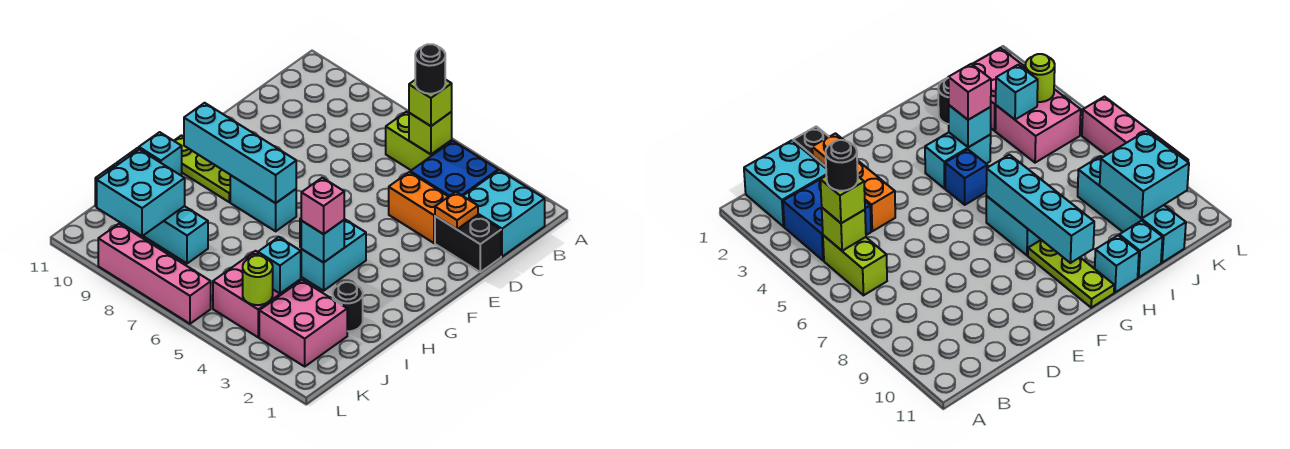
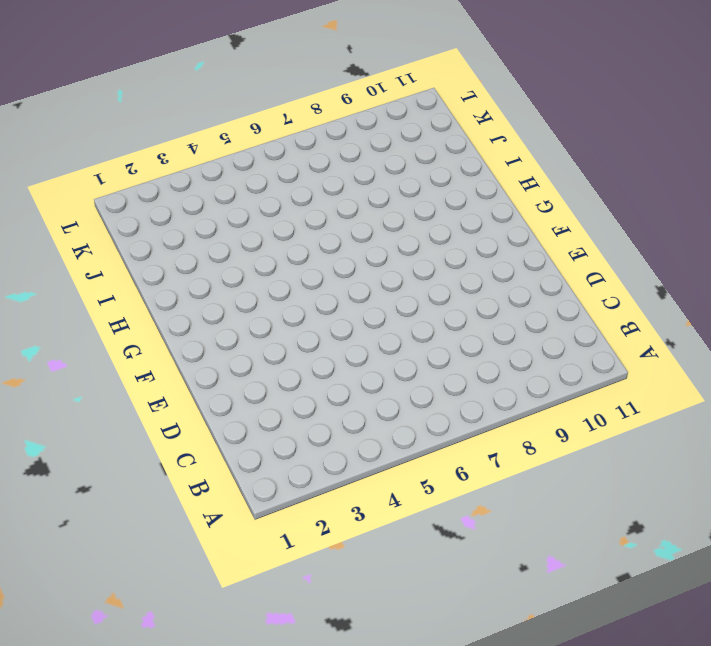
none -> cyan brick B1:C2 level 1
none -> blue brick B3:C4 level 1
none -> lime brick B5:B6 level 1

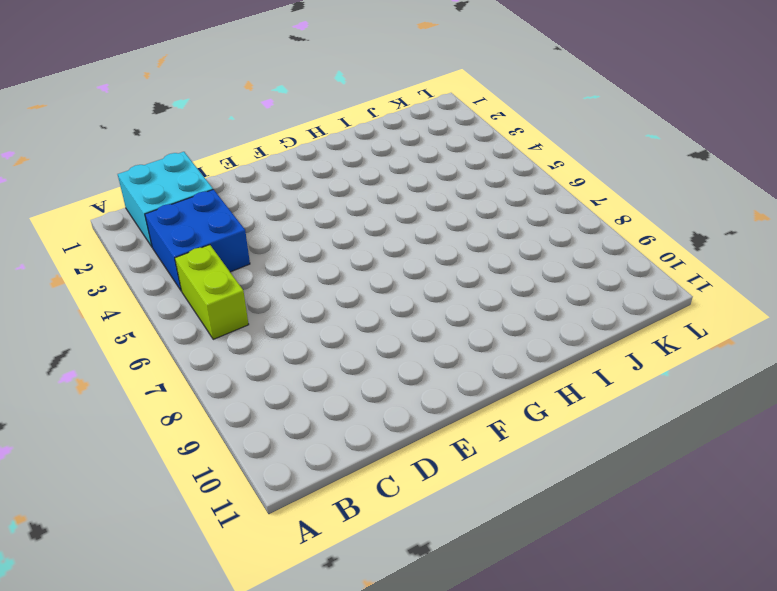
none -> black brick D1:D2 level 1
none -> orange brick D3:D4 level 1
none -> cyan brick G4:H4 level 1

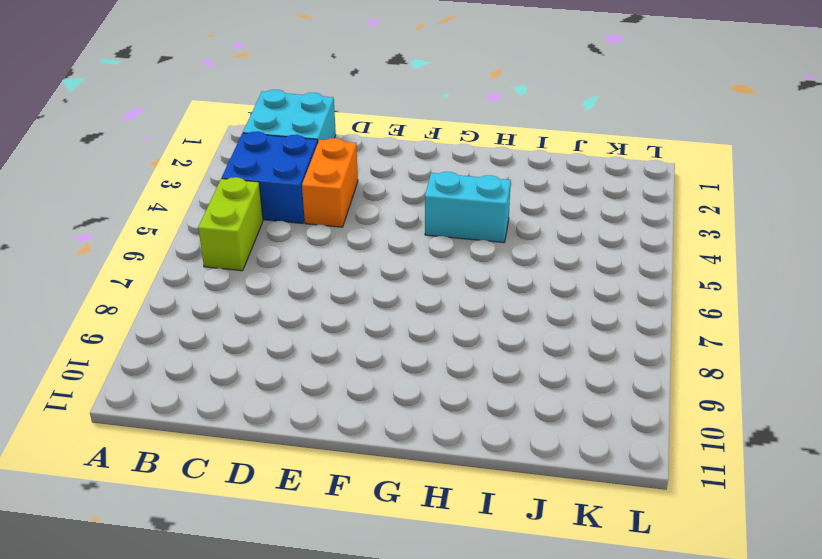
none -> black brick D1:D2 level 1
none -> blue brick G5 level 1
none -> cyan brick G7:G8 level 1

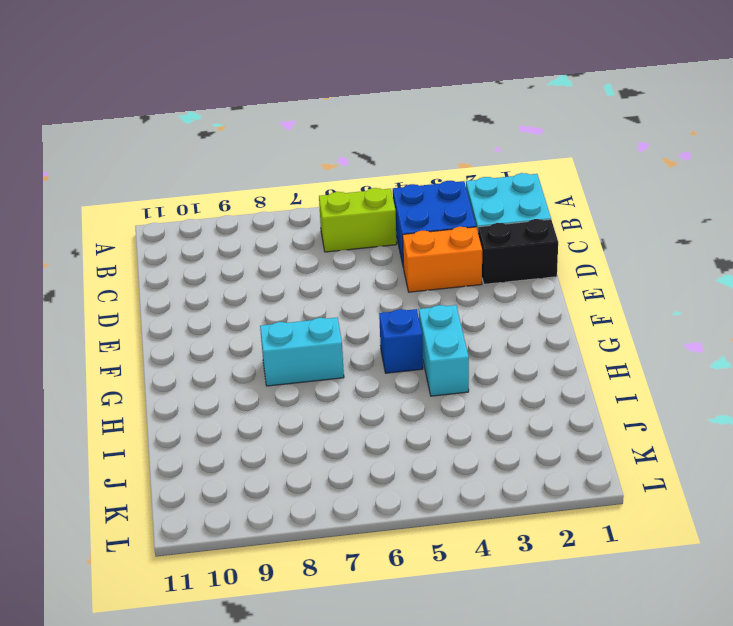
none -> lime plate G9:G11 level 1
none -> cyan brick H11 level 1
none -> black round brick I2 level 1

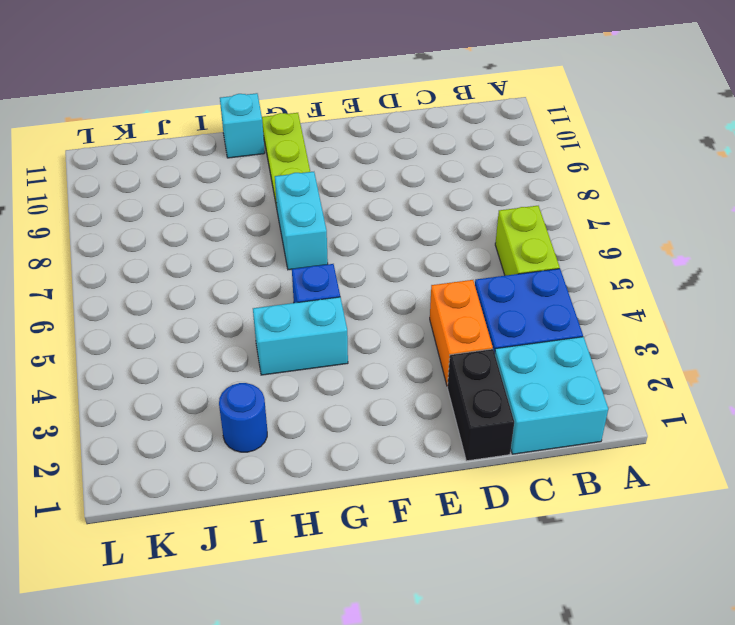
blue round brick I2 level 1 -> black round brick I2 level 1
none -> cyan brick I11 level 1
none -> pink brick J2:K3 level 1
none -> pink brick J4:K5 level 1

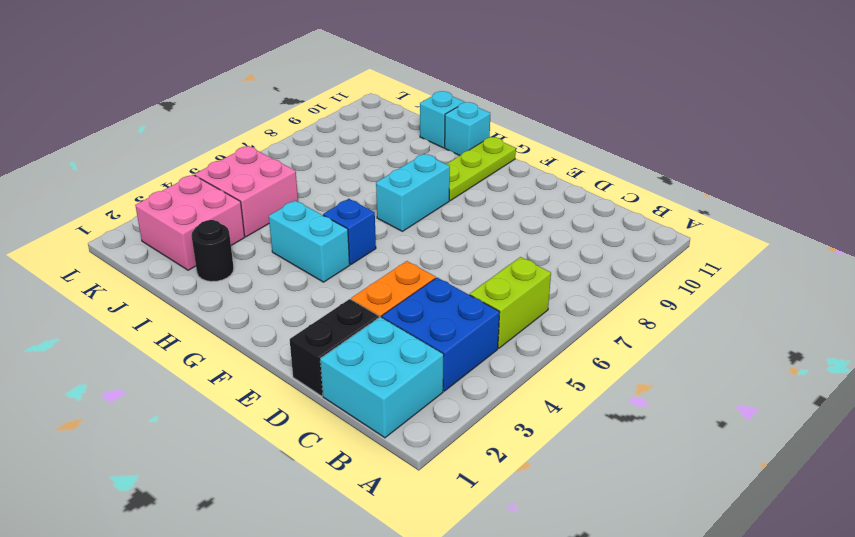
none -> cyan brick J8:J11 level 1
none -> pink brick L6:L9 level 1
none -> lime brick B5 level 2

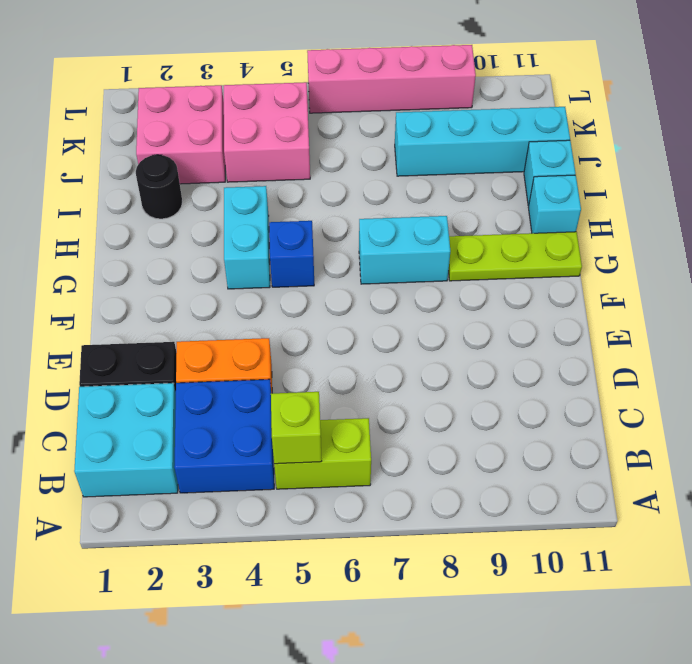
none -> orange plate D2 level 2
none -> cyan brick G7:G10 level 2
none -> cyan brick H4 level 2

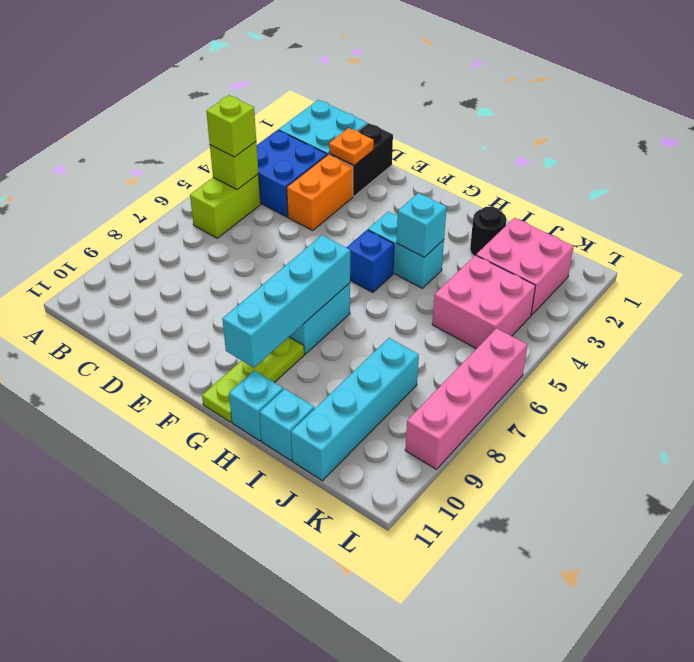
none -> cyan brick J4 level 2
none -> cyan brick J9:K10 level 2
none -> lime round brick K4 level 2

